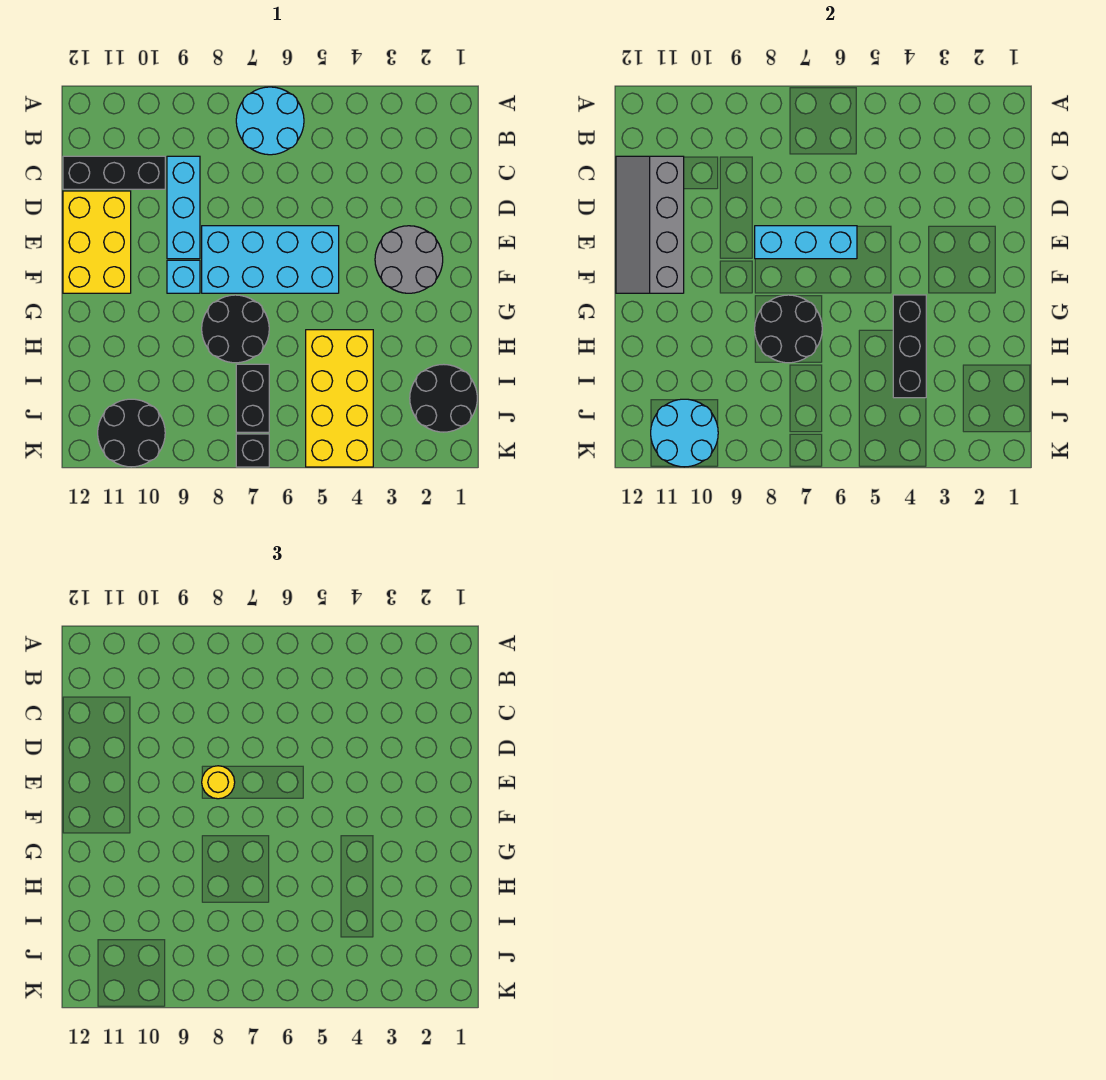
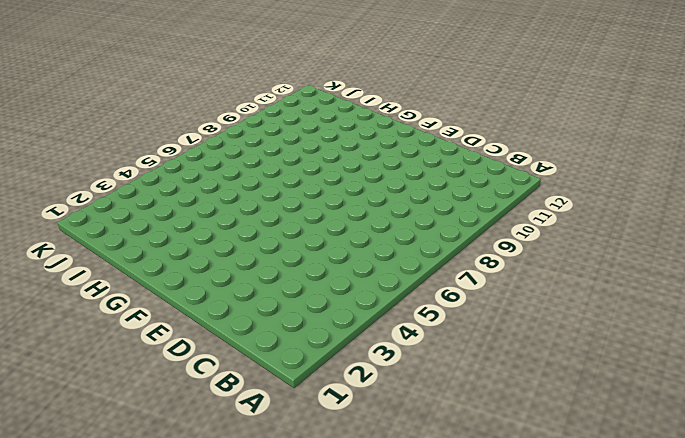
none -> cyan round brick A6:B7 level 1
none -> cyan brick C9:E9 level 1
none -> black brick C10:C12 level 1

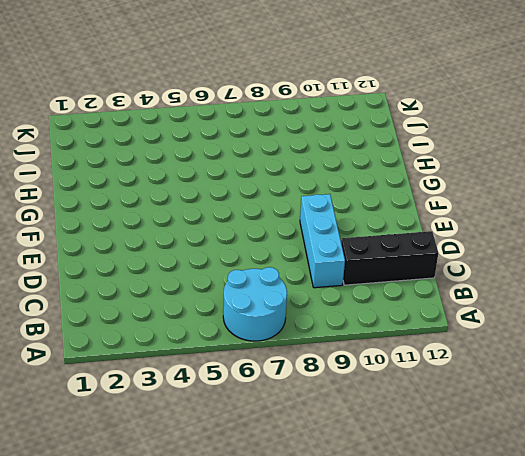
none -> yellow brick D11:F12 level 1
none -> grey round brick E2:F3 level 1
none -> cyan brick E5:F8 level 1

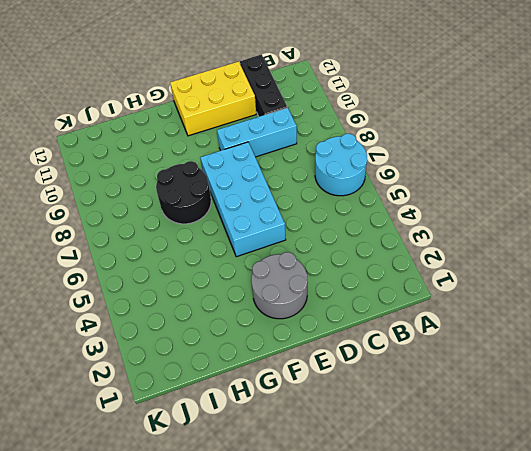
none -> cyan brick F9 level 1
none -> yellow brick H4:K5 level 1
none -> black round brick I1:J2 level 1

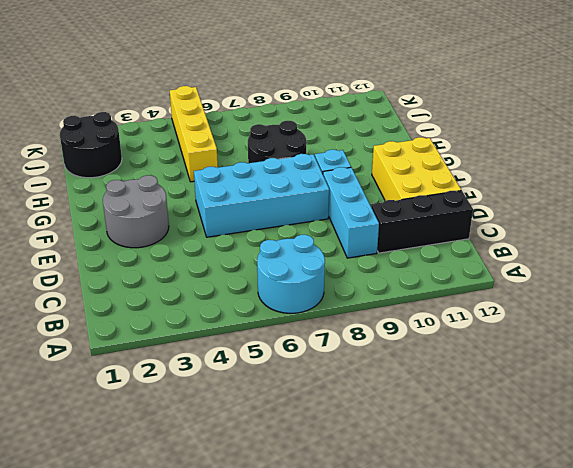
yellow brick H5:K5 level 1 -> yellow brick H4:K5 level 1
none -> black brick I7:J7 level 1
none -> black round brick J10:K11 level 1
none -> black brick K7 level 1

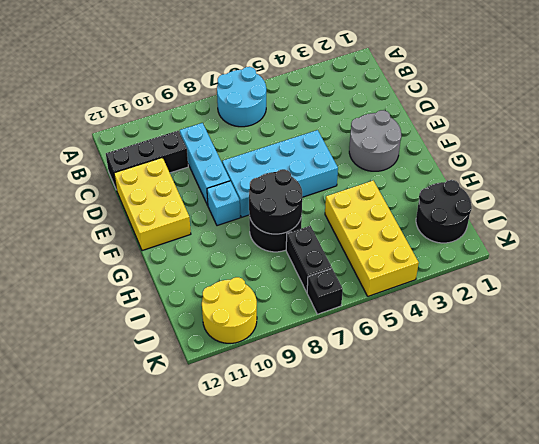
yellow round brick J10:K11 level 1 -> black round brick J10:K11 level 1
none -> grey slope C11:F12 level 2 top 11
none -> cyan brick E6:E8 level 2
none -> black brick G4:I4 level 2

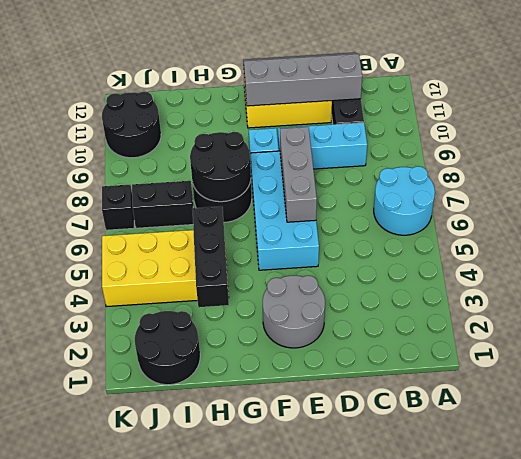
grey brick E6:E8 level 2 -> cyan brick E6:E8 level 2
black brick H3:H5 level 2 -> black brick G4:I4 level 2
none -> cyan round brick J10:K11 level 2
none -> yellow round brick E8 level 3

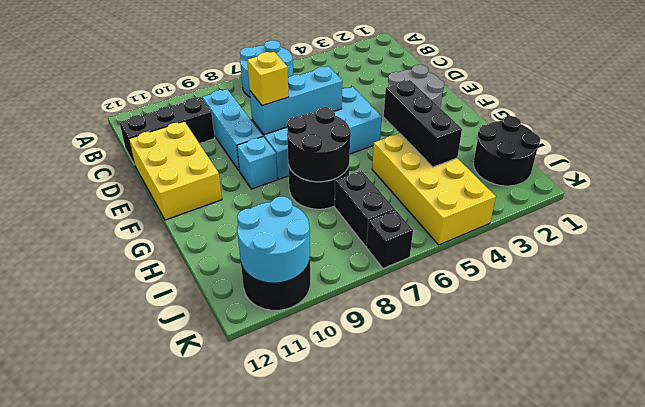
yellow brick E8 level 3 -> yellow round brick E8 level 3
none -> grey slope C11:F12 level 2 top 11

